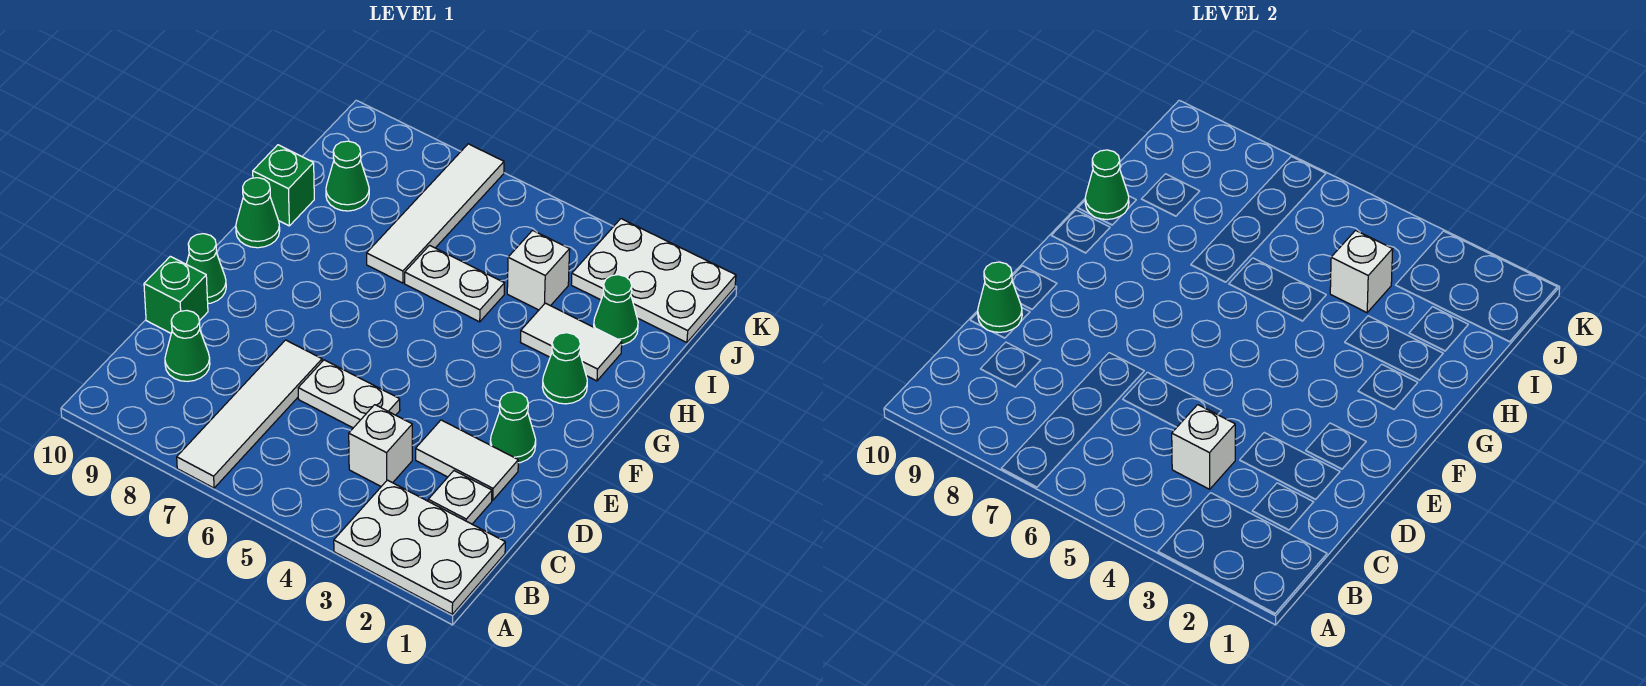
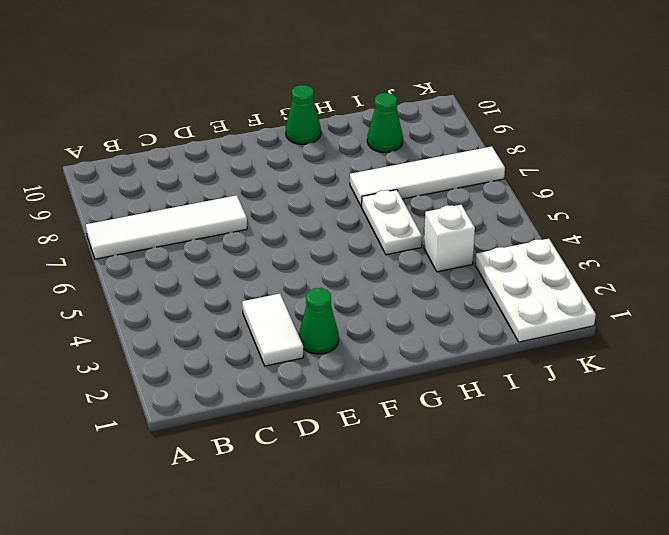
none -> white plate A1:B3 level 1
none -> white plate C2 level 1
none -> white brick C4 level 1

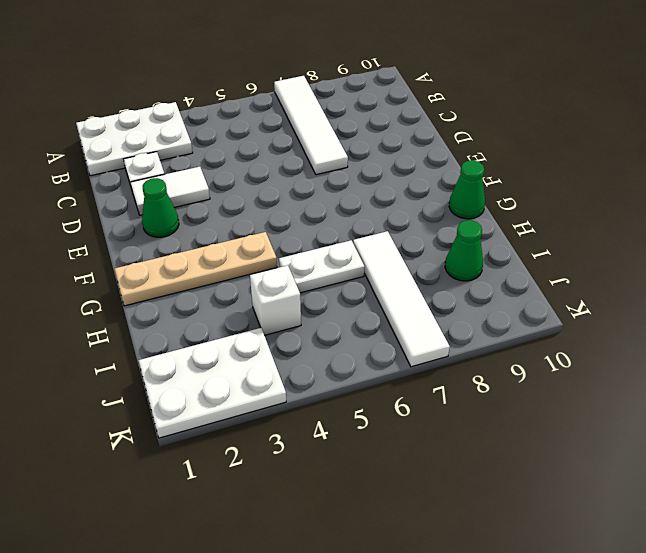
tan plate G1:G4 level 1 -> green cone G2 level 1
none -> white brick C4 level 1
none -> green cone C9 level 1
none -> white plate D5:D6 level 1

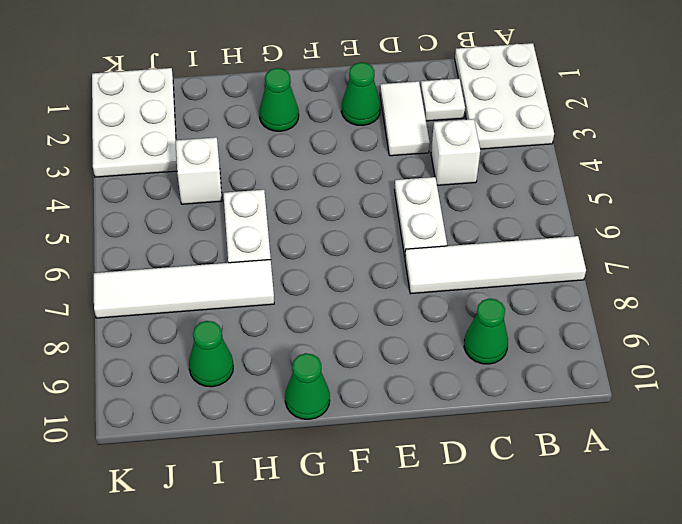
none -> green brick D10 level 1
none -> green cone E10 level 1
none -> white tile H2:H3 level 1

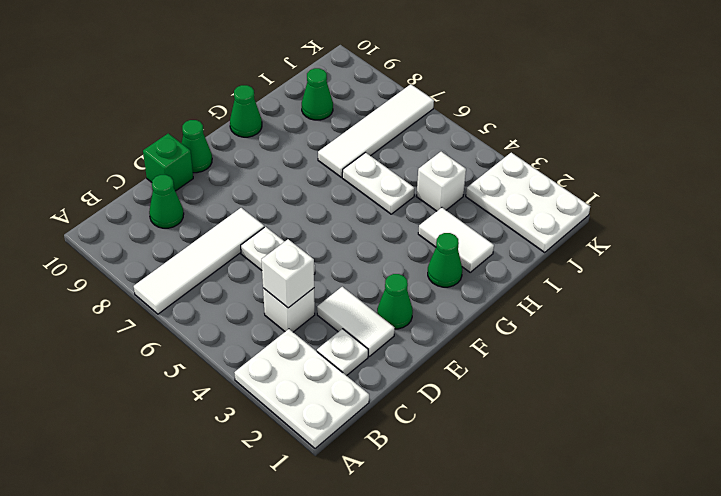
none -> green brick H10 level 1
none -> green cone I2 level 1
none -> green cone D10 level 2

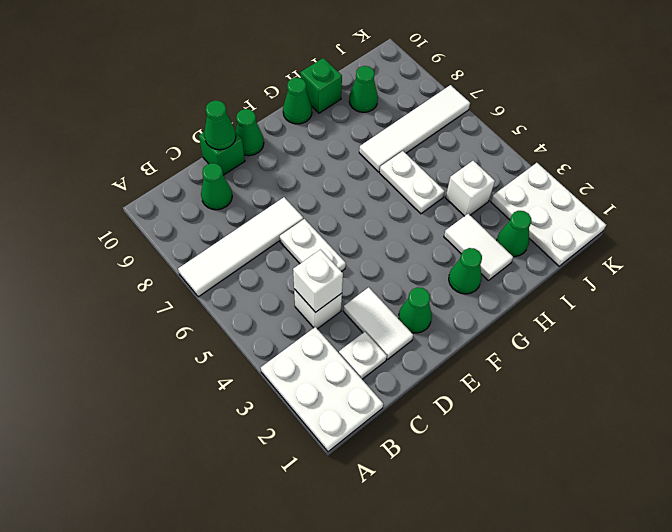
none -> green cone H10 level 2
none -> white brick I4 level 2

